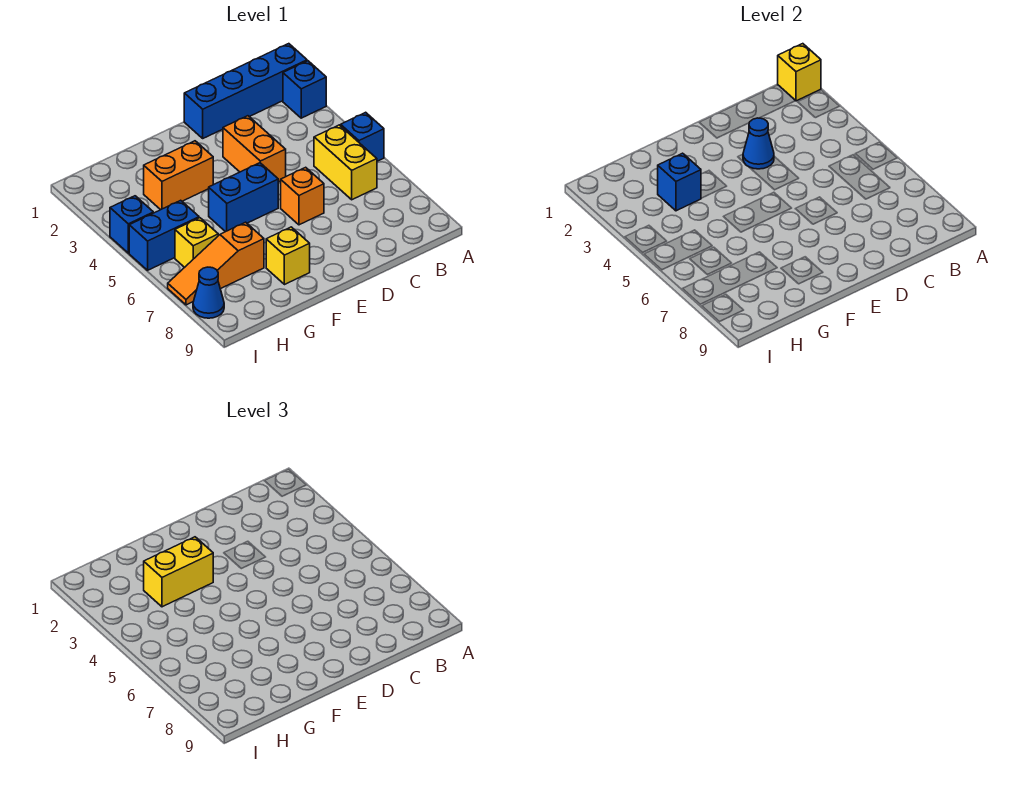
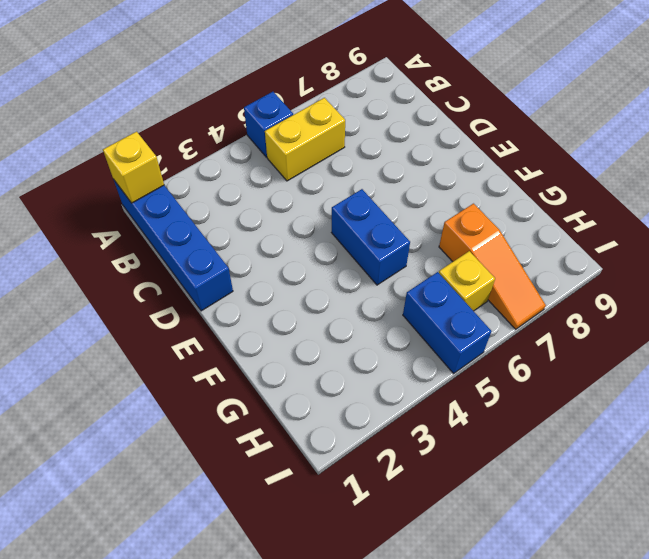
none -> blue brick A2 level 1
none -> orange brick D3:D4 level 1
none -> orange brick D6 level 1

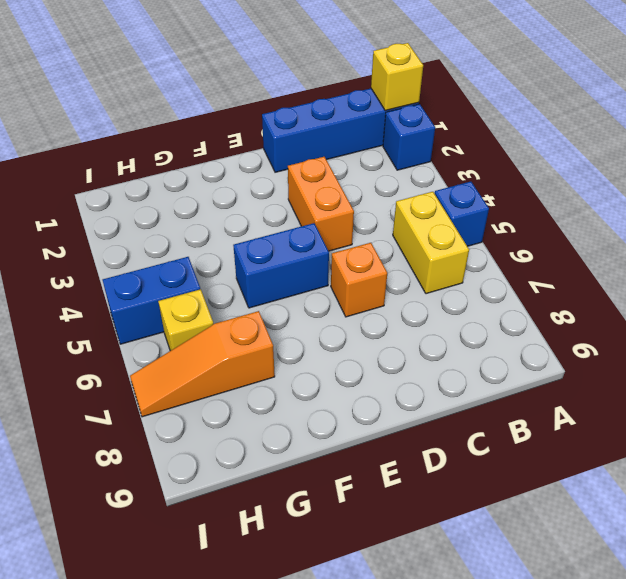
none -> orange brick F3:G3 level 1
none -> yellow brick F8 level 1
none -> blue brick I4 level 1

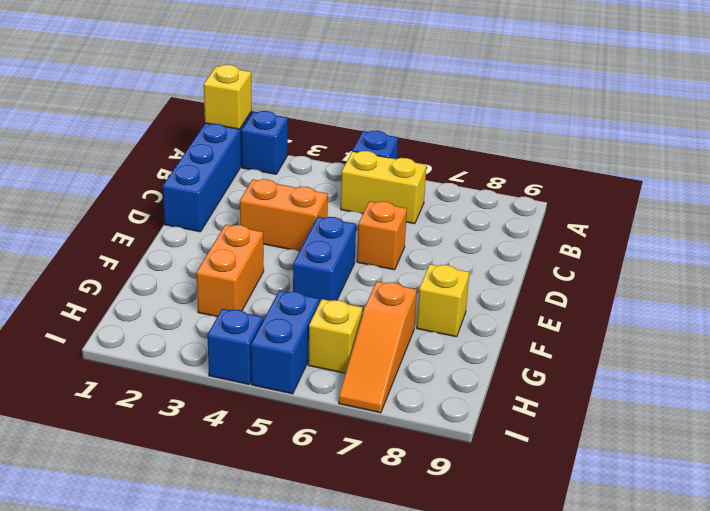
none -> blue cone I8 level 1
none -> blue cone D3 level 2
none -> blue brick G3 level 2

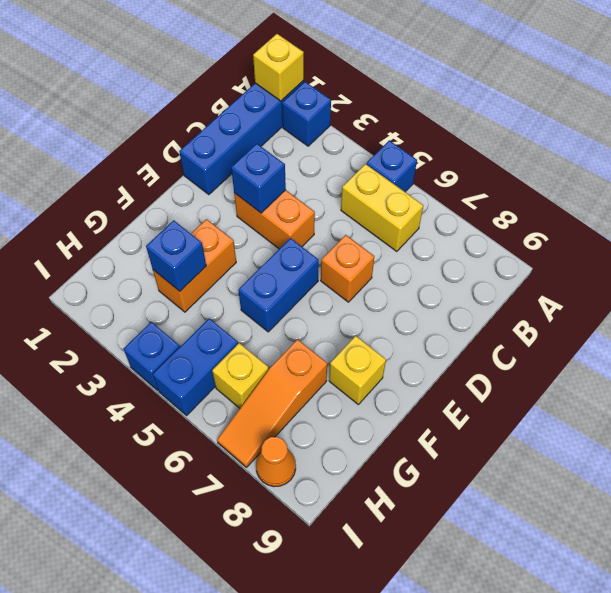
blue brick D3 level 2 -> blue cone D3 level 2
orange cone I8 level 1 -> blue cone I8 level 1
none -> yellow brick F3:G3 level 3

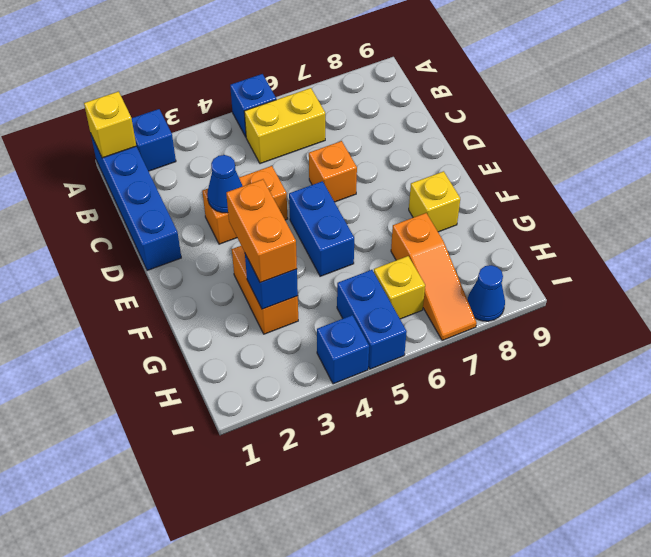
orange brick F3:G3 level 3 -> yellow brick F3:G3 level 3

